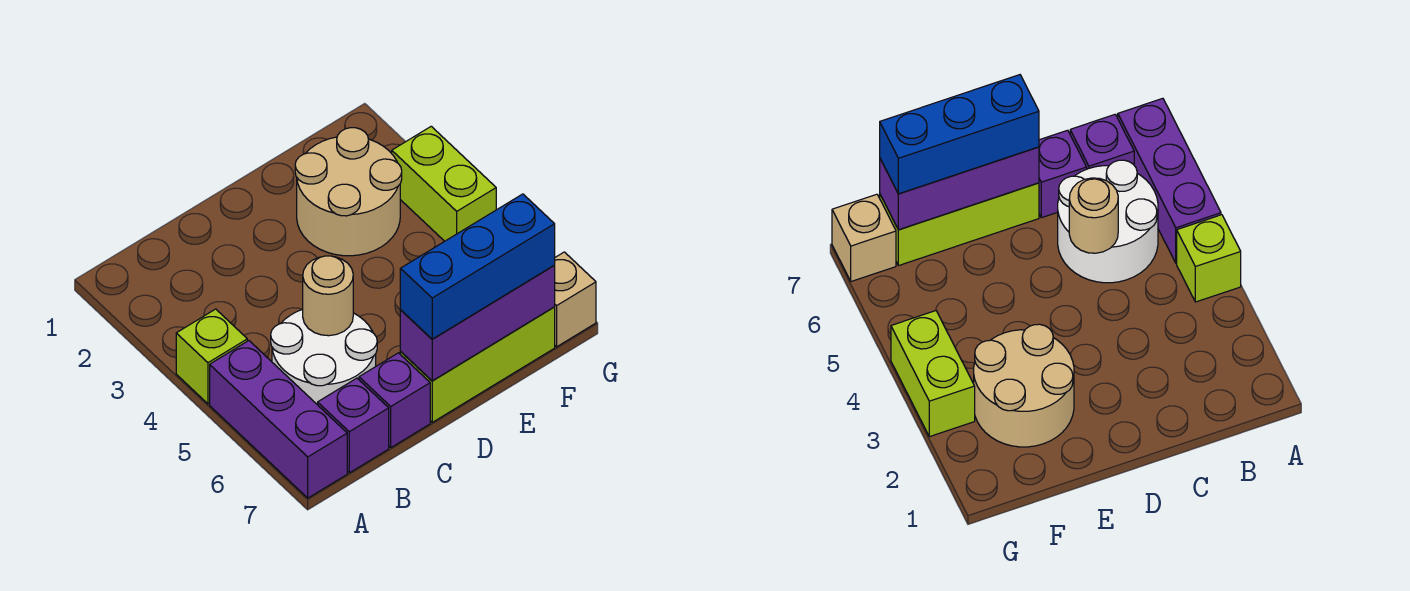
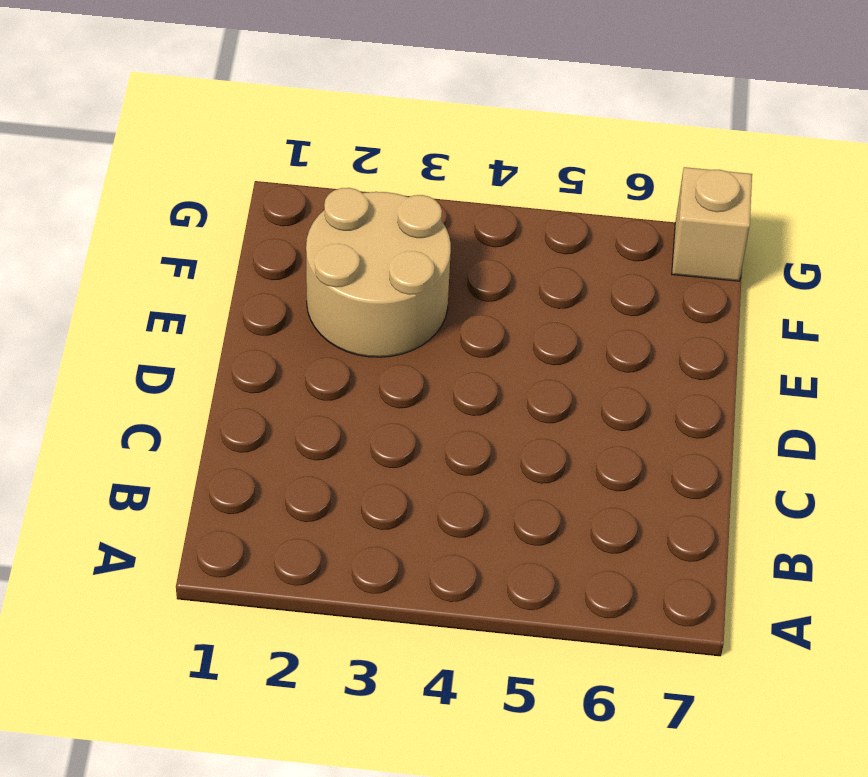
none -> lime brick A4 level 1
none -> purple brick A5:A7 level 1
none -> white round brick B5:C6 level 1

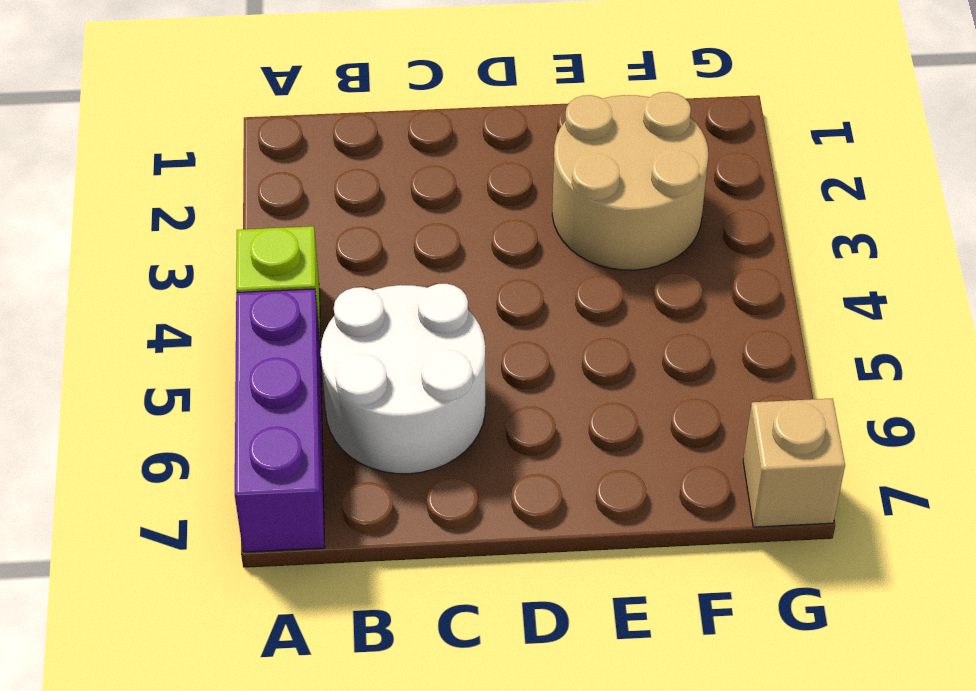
none -> purple brick B7 level 1
none -> purple brick C7 level 1
none -> lime brick D7:F7 level 1

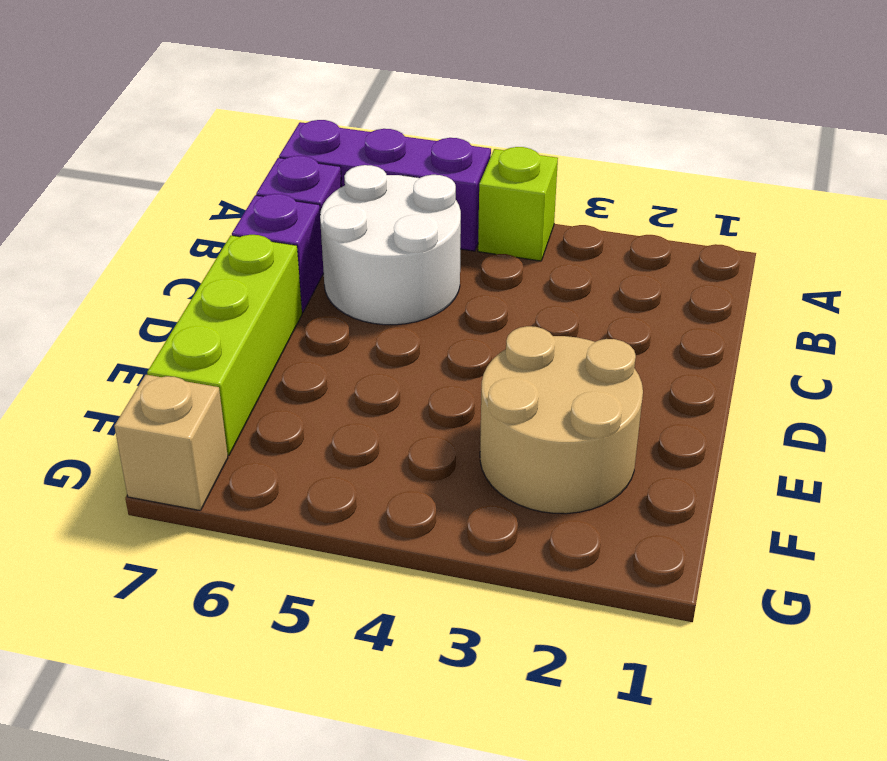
none -> lime brick G3:G4 level 1
none -> tan round brick C5 level 2
none -> purple brick D7:F7 level 2

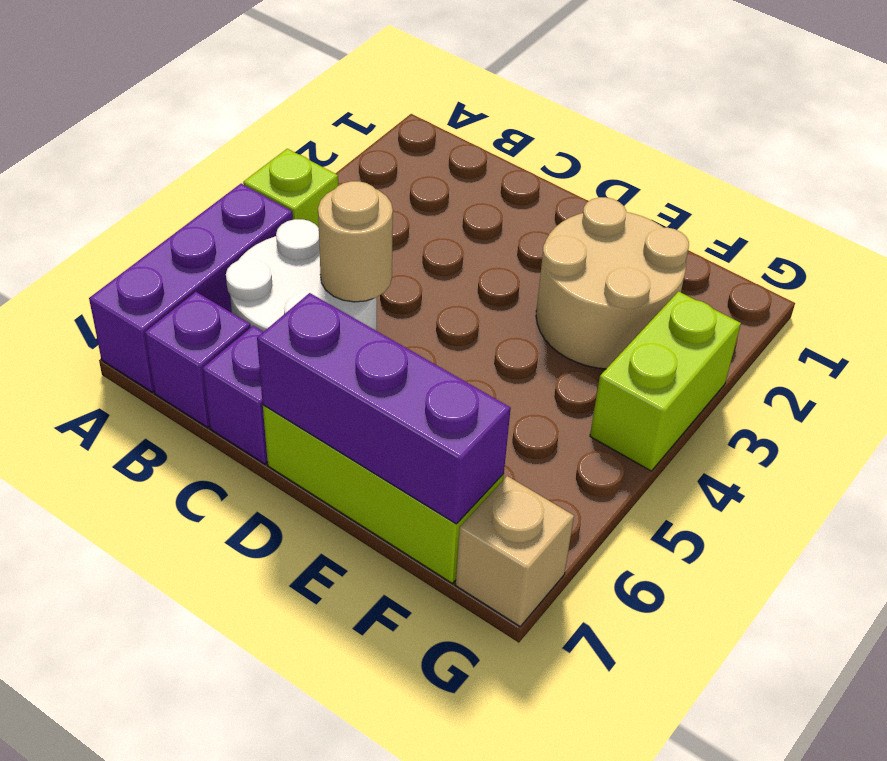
none -> blue brick D7:F7 level 3

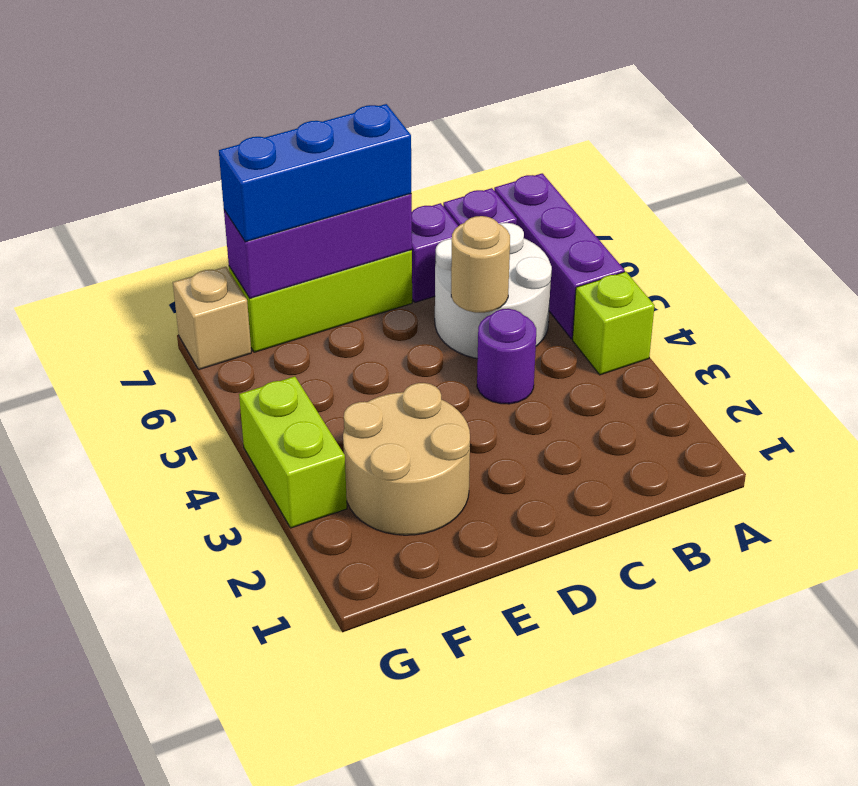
purple round brick C4 level 1 -> none

